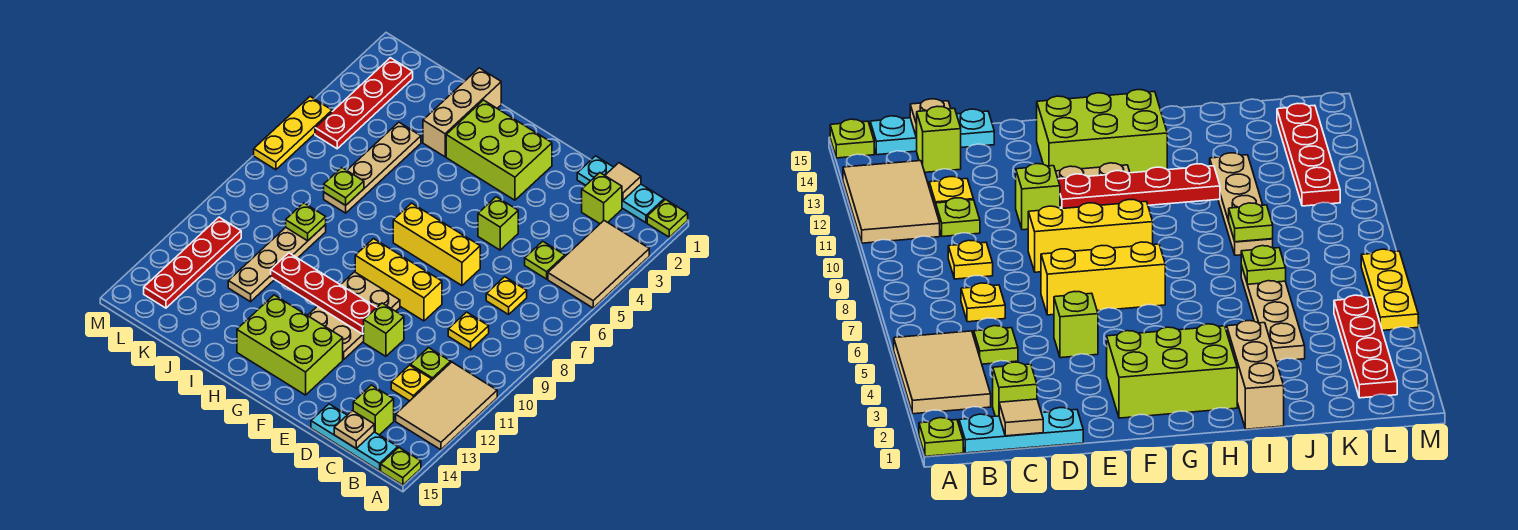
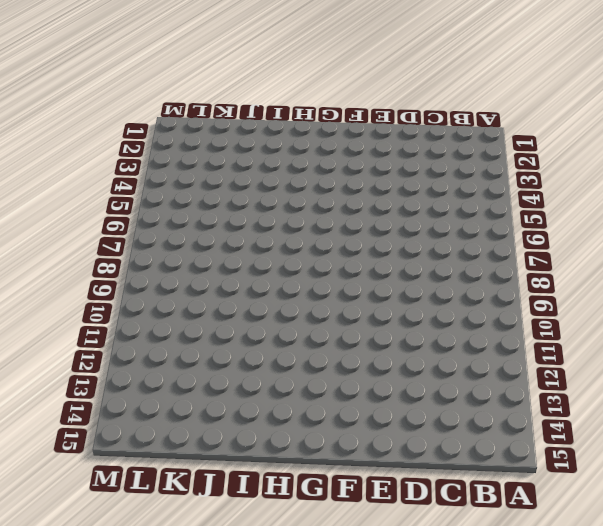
none -> lime plate A1 level 1
none -> tan tile A3:B5 level 1
none -> tan tile A11:B13 level 1
none -> lime plate A15 level 1

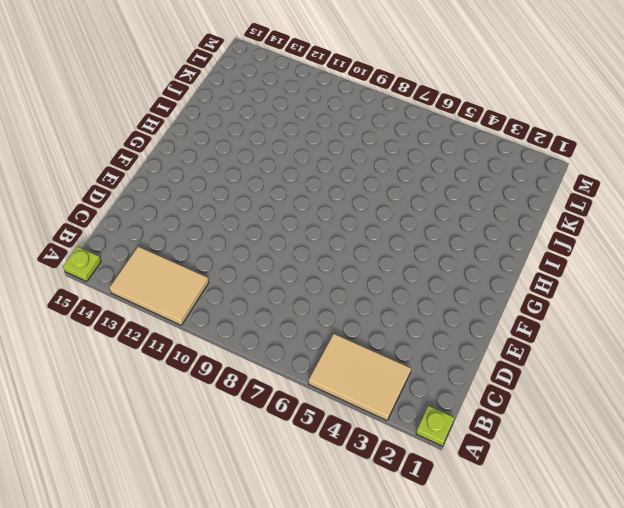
none -> cyan plate B1:D1 level 1
none -> cyan plate B15:D15 level 1
none -> lime brick C2 level 1
none -> lime plate C5 level 1

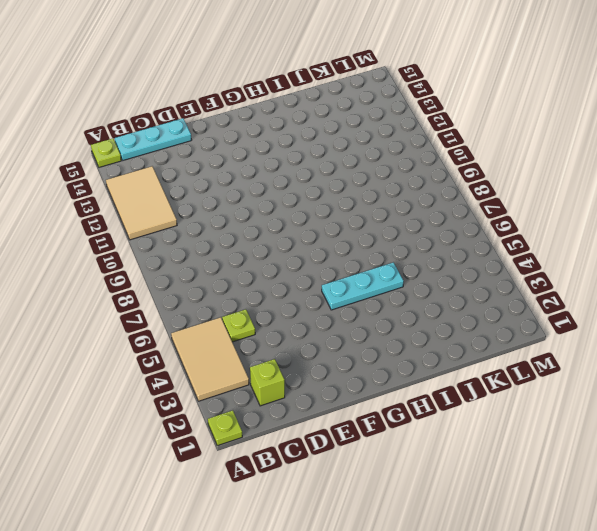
cyan plate G5:I5 level 1 -> cyan plate B1:D1 level 1
none -> yellow plate C7 level 1
none -> yellow plate C9 level 1
none -> lime plate C11 level 1
none -> yellow plate C12 level 1

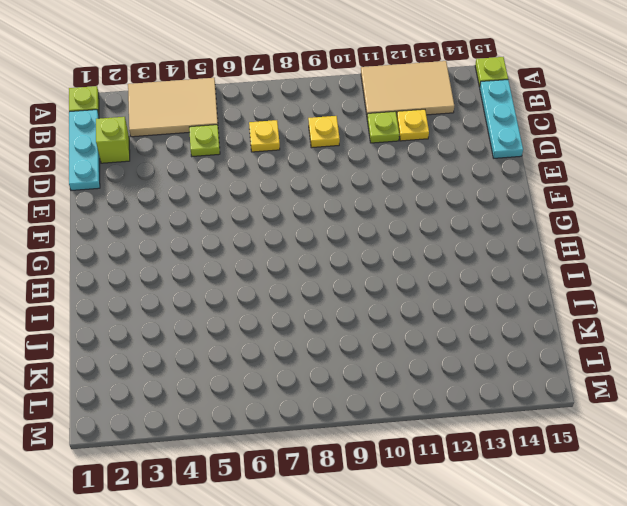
none -> lime brick C14 level 1
none -> lime brick E5 level 1
none -> yellow brick E7:G7 level 1
none -> yellow brick E9:G9 level 1

